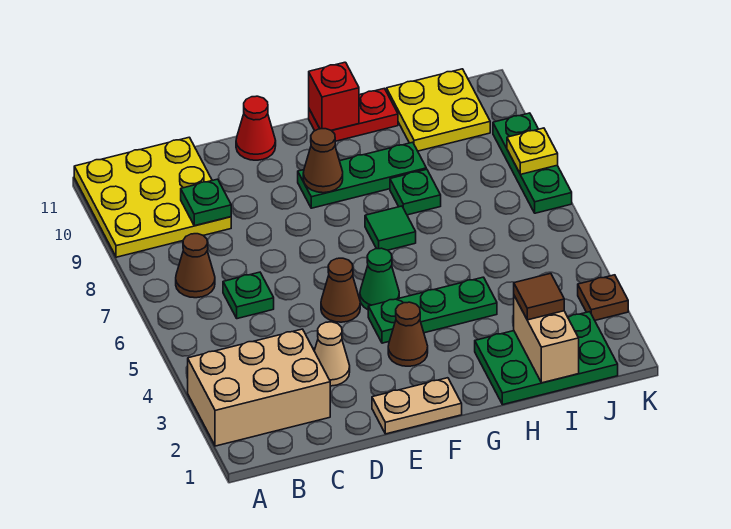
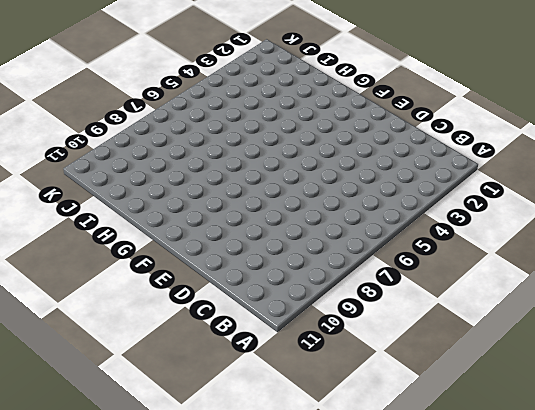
none -> tan brick A2:C3 level 1
none -> yellow plate A9:C11 level 1
none -> brown cone B7 level 1

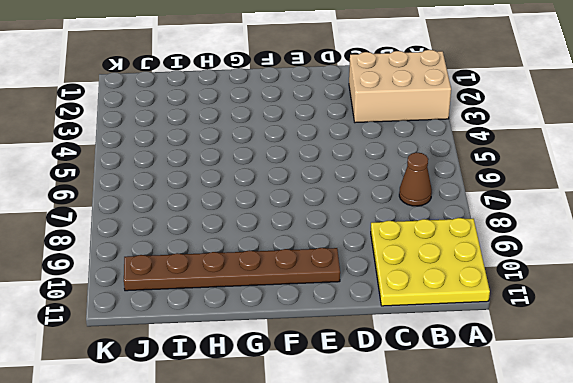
brown plate E10:J10 level 1 -> yellow plate I10:J11 level 1
none -> green plate C6 level 1
none -> tan cone D3 level 1
none -> tan plate E1:F1 level 1

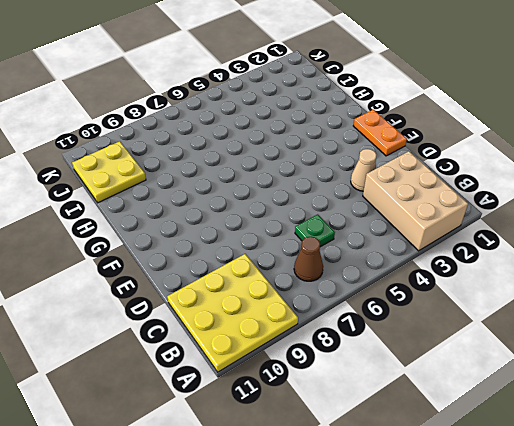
orange plate E1:F1 level 1 -> tan plate E1:F1 level 1
none -> brown cone E5 level 1
none -> red cone E11 level 1
none -> brown cone F3 level 1

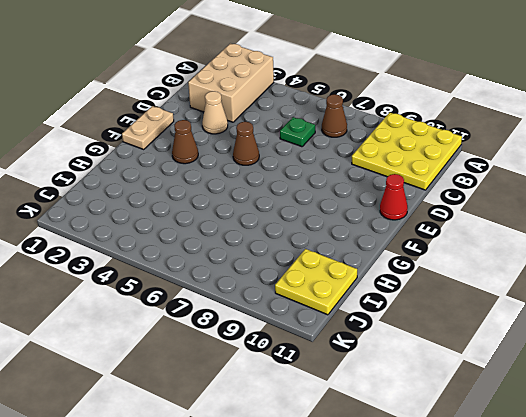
none -> green plate F4:H4 level 1
none -> green cone F5 level 1
none -> green plate F9:H9 level 1

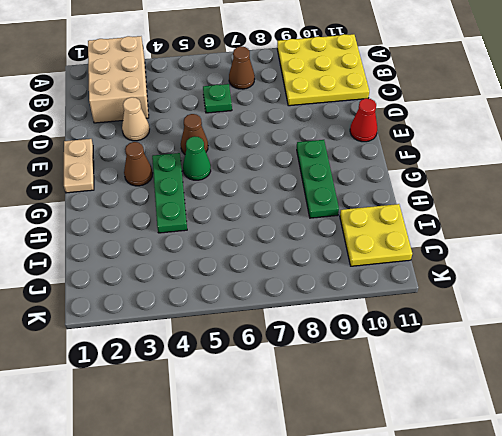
none -> green tile G7 level 1
none -> red plate G11:H11 level 1
none -> green plate H1:J2 level 1

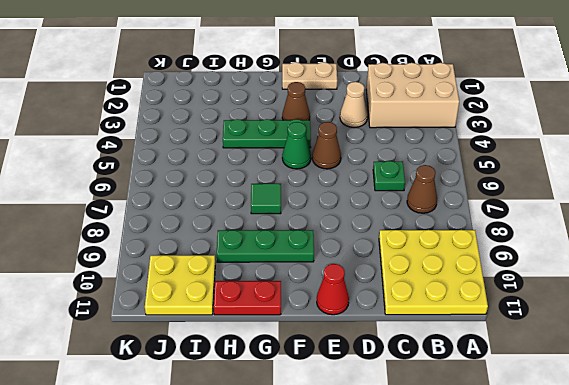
none -> green plate H1:J2 level 1
none -> green plate H8 level 1
none -> brown plate K3 level 1

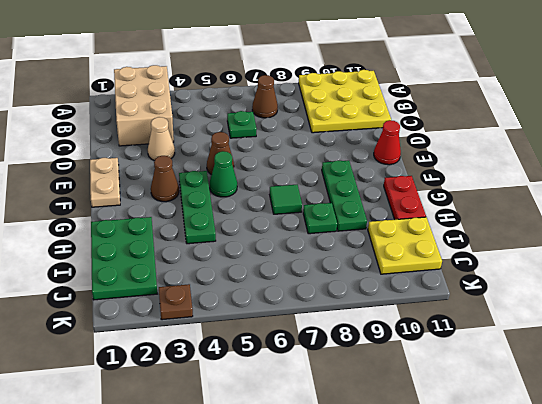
none -> green plate K7:K9 level 1
none -> green plate C9 level 2
none -> brown cone F9 level 2

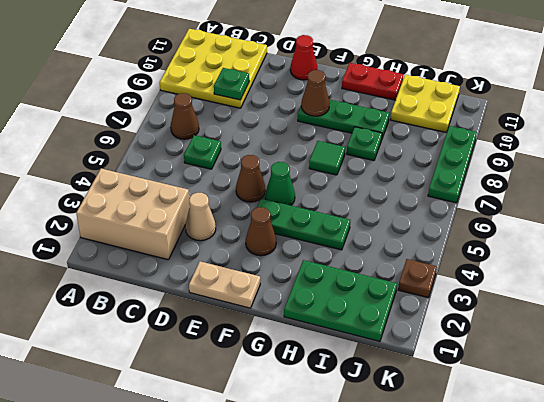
none -> red brick G11 level 2
none -> tan brick I1:I2 level 2
none -> yellow plate K8 level 2

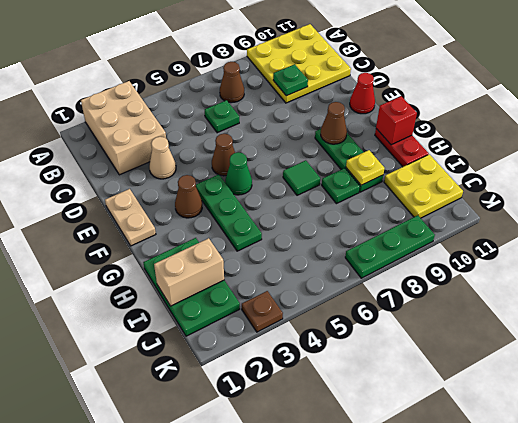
yellow plate H9 level 2 -> yellow plate K8 level 2
none -> brown tile I2 level 3

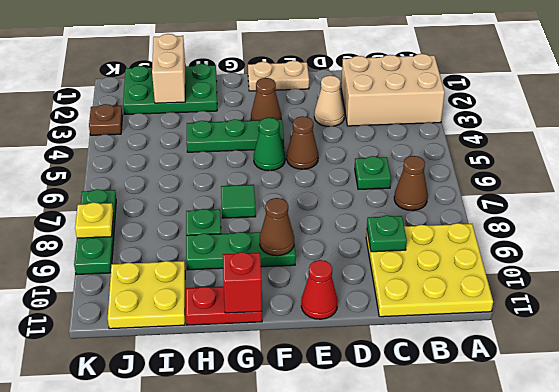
none -> brown tile I2 level 3

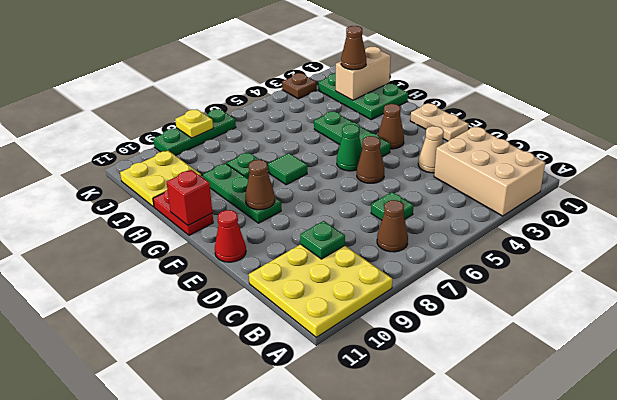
brown cone I2 level 3 -> brown tile I2 level 3

